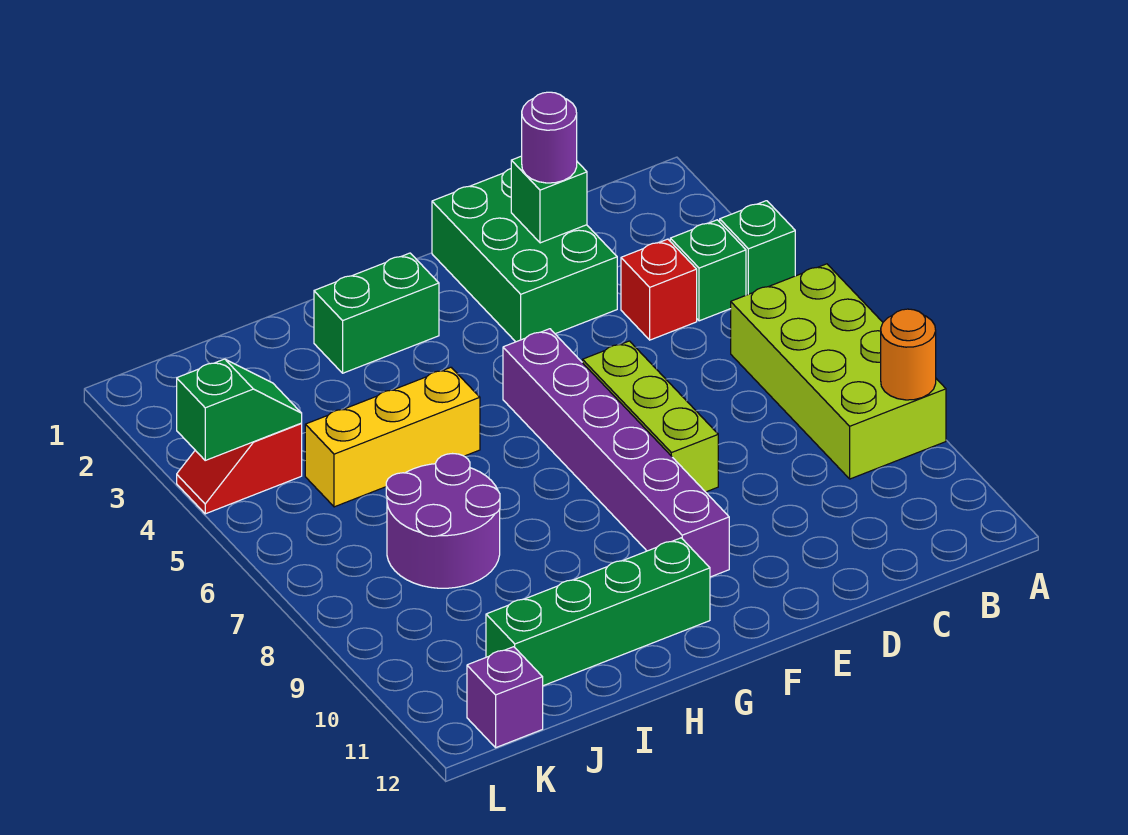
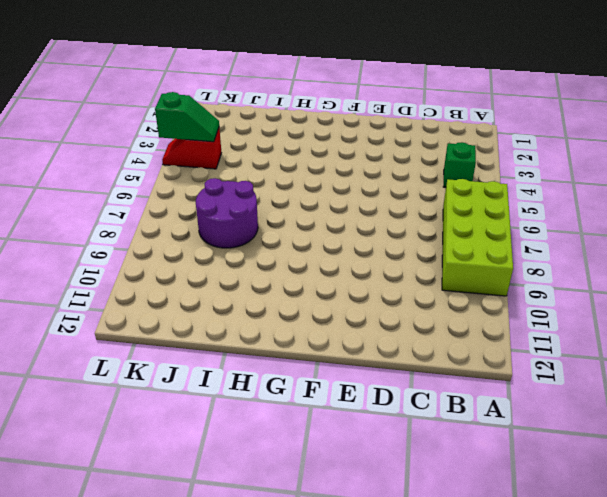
none -> green brick A4 level 1
none -> red brick C4 level 1
none -> green brick D1:E3 level 1

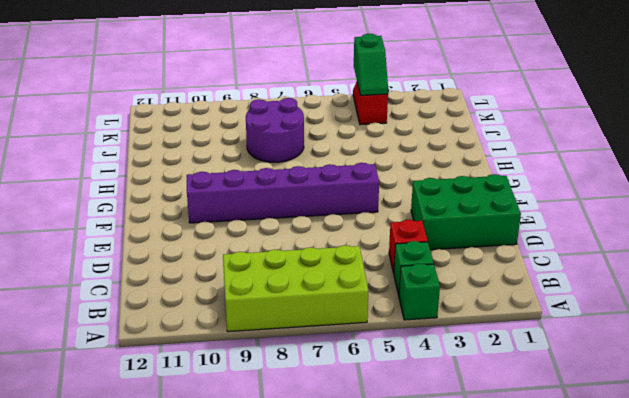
none -> lime brick E6:E8 level 1
none -> green brick G2:H2 level 1
none -> green brick G11:J11 level 1

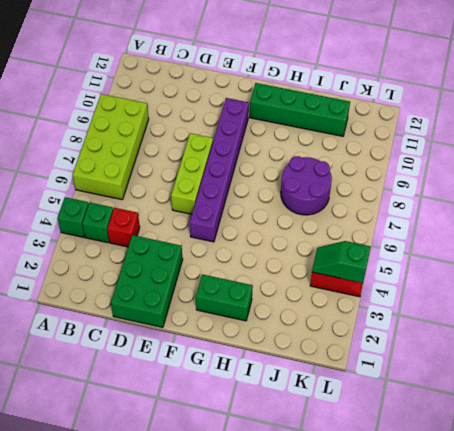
none -> yellow brick H5:J5 level 1
none -> purple brick K12 level 1
none -> orange round brick A9 level 2

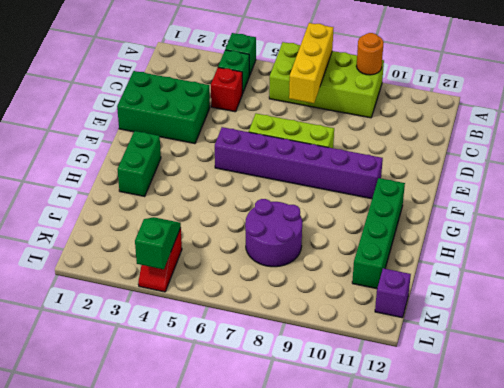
yellow brick A7:C7 level 2 -> yellow brick H5:J5 level 1
none -> green brick D2 level 2
none -> purple round brick D2 level 3

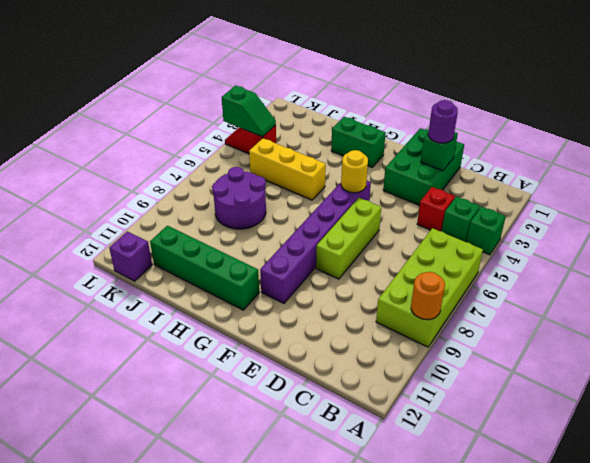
yellow round brick F5 level 2 -> none

